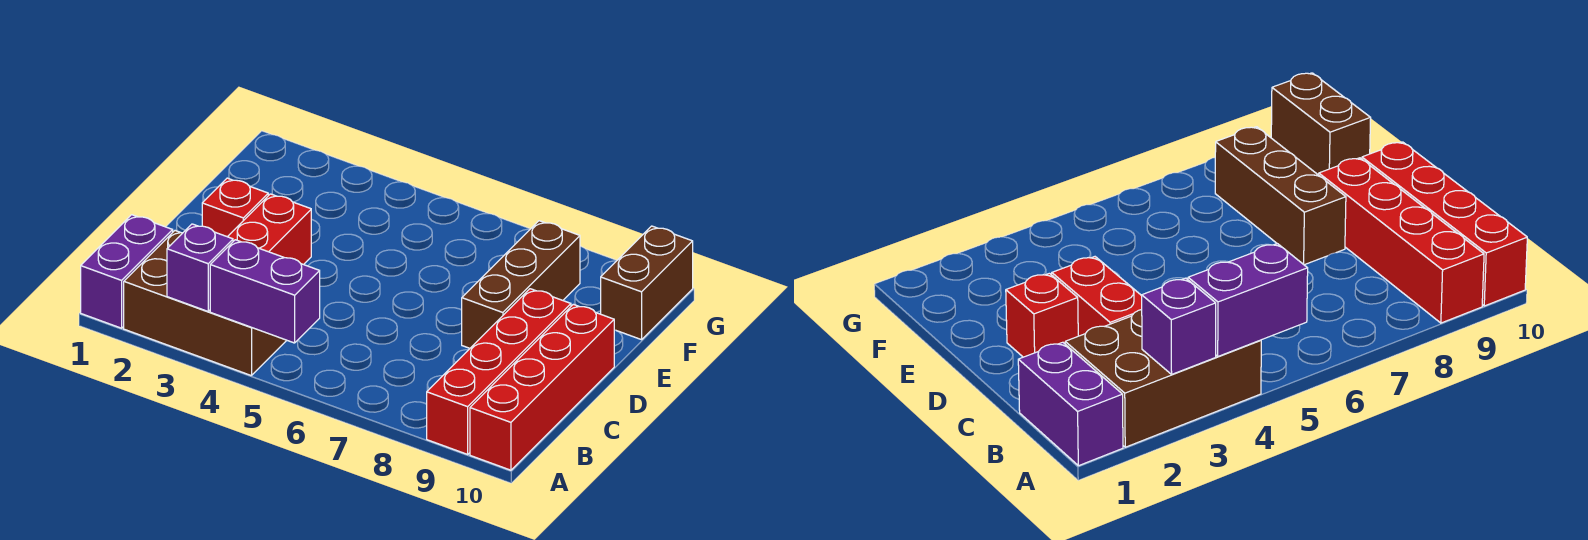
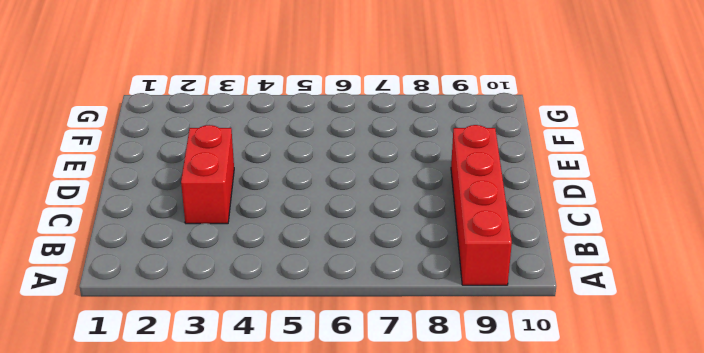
none -> purple brick A1:B1 level 1
none -> brown brick A2:B4 level 1

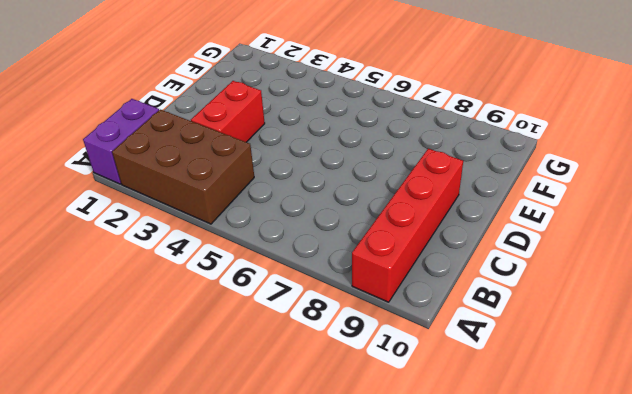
none -> red brick A10:D10 level 1
none -> red brick D2 level 1

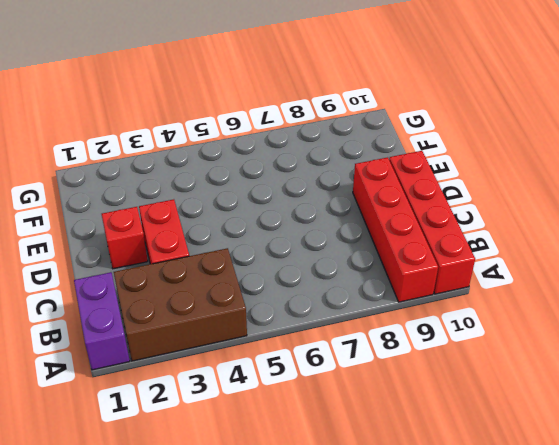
none -> brown brick D8:F8 level 1
none -> brown brick F10:G10 level 1

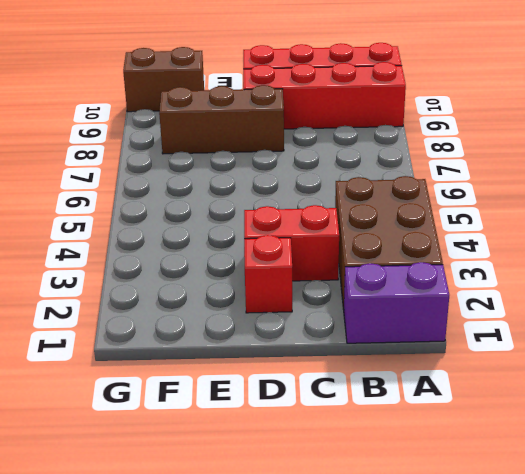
none -> purple brick A3 level 2
none -> purple brick A4:A5 level 2

